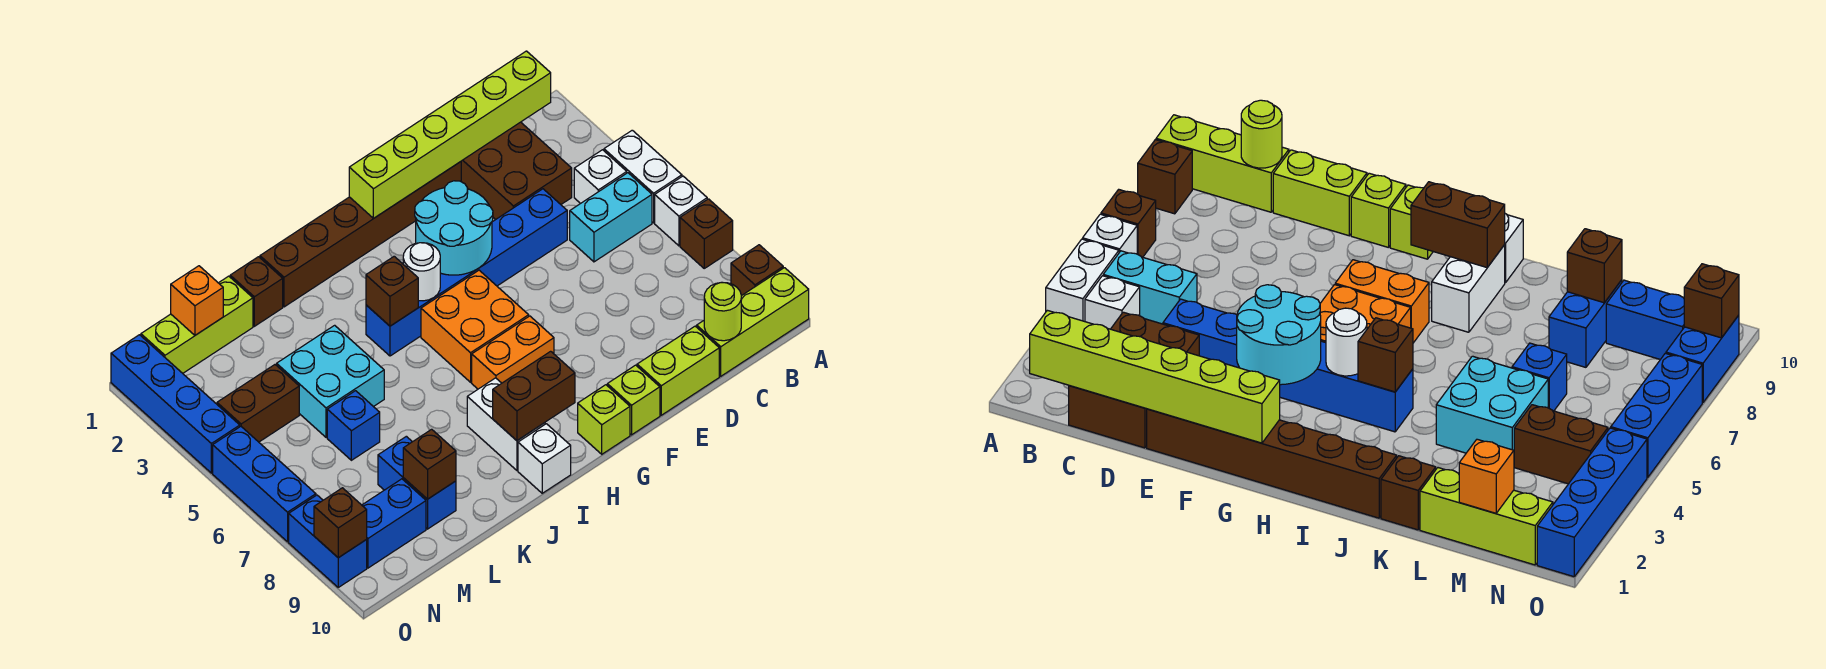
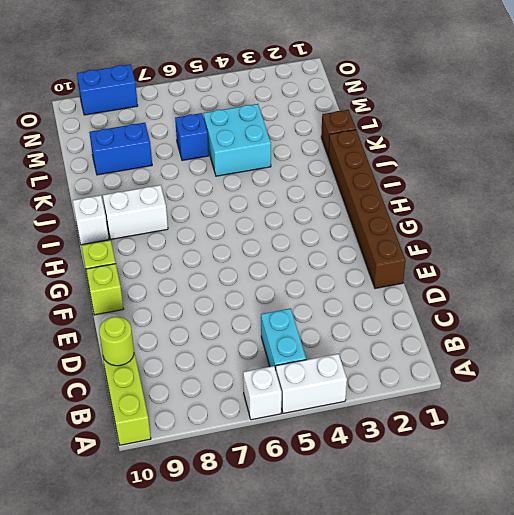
none -> brown brick A7 level 1
none -> brown brick A9 level 1
none -> white brick B4 level 1
none -> brown brick C1:D3 level 1

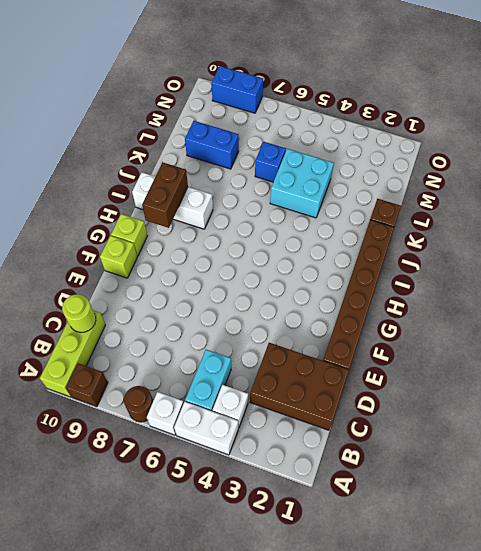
brown round brick A7 level 1 -> brown brick A7 level 1
none -> blue brick D4:I4 level 1
none -> lime brick D10:E10 level 1
none -> orange brick G5:H6 level 1
none -> orange brick G7:H7 level 1

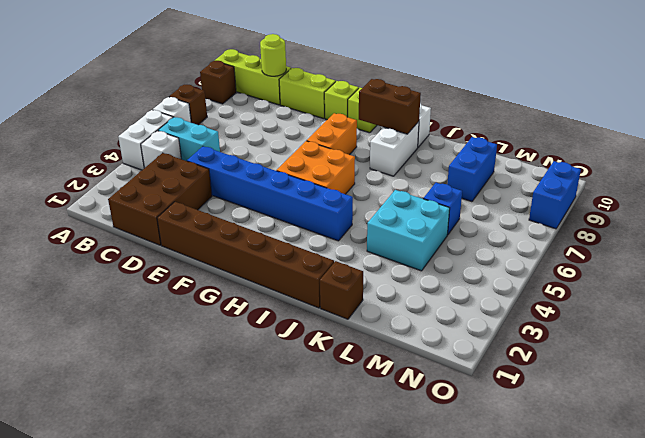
orange brick G7:G8 level 1 -> orange brick G7:H7 level 1
none -> lime brick L1:N1 level 1
none -> brown brick M4:N4 level 1
none -> blue brick M9:N9 level 1
none -> blue brick O1:O4 level 1

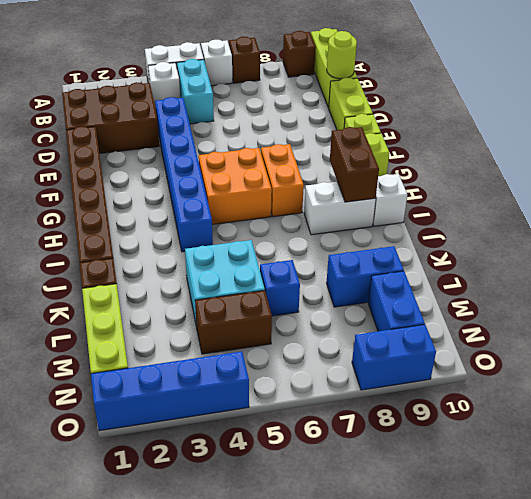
brown brick M4:M5 level 1 -> brown brick M4:N4 level 1
none -> blue brick O5:O7 level 1
none -> lime brick B1:G1 level 2
none -> cyan round brick F3:G4 level 2
none -> white round brick H4 level 2

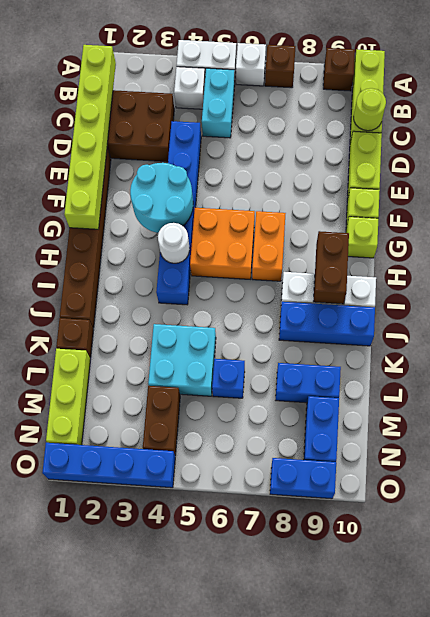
blue brick J8:J10 level 1 -> blue brick O5:O7 level 1
none -> brown brick I4 level 2
none -> brown brick L9 level 2
none -> orange brick M1 level 2
none -> brown brick O9 level 2

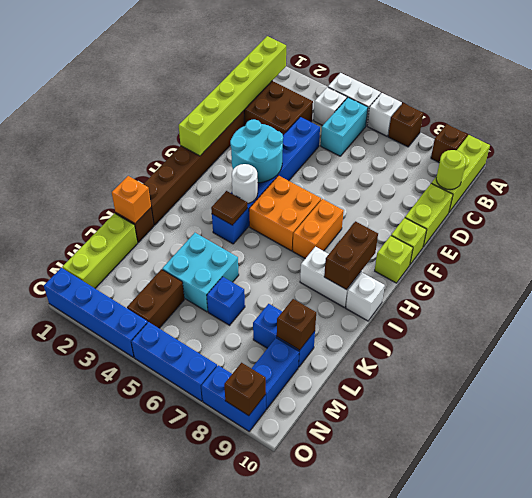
brown tile I4 level 2 -> brown brick I4 level 2
orange brick K1 level 2 -> orange brick M1 level 2

